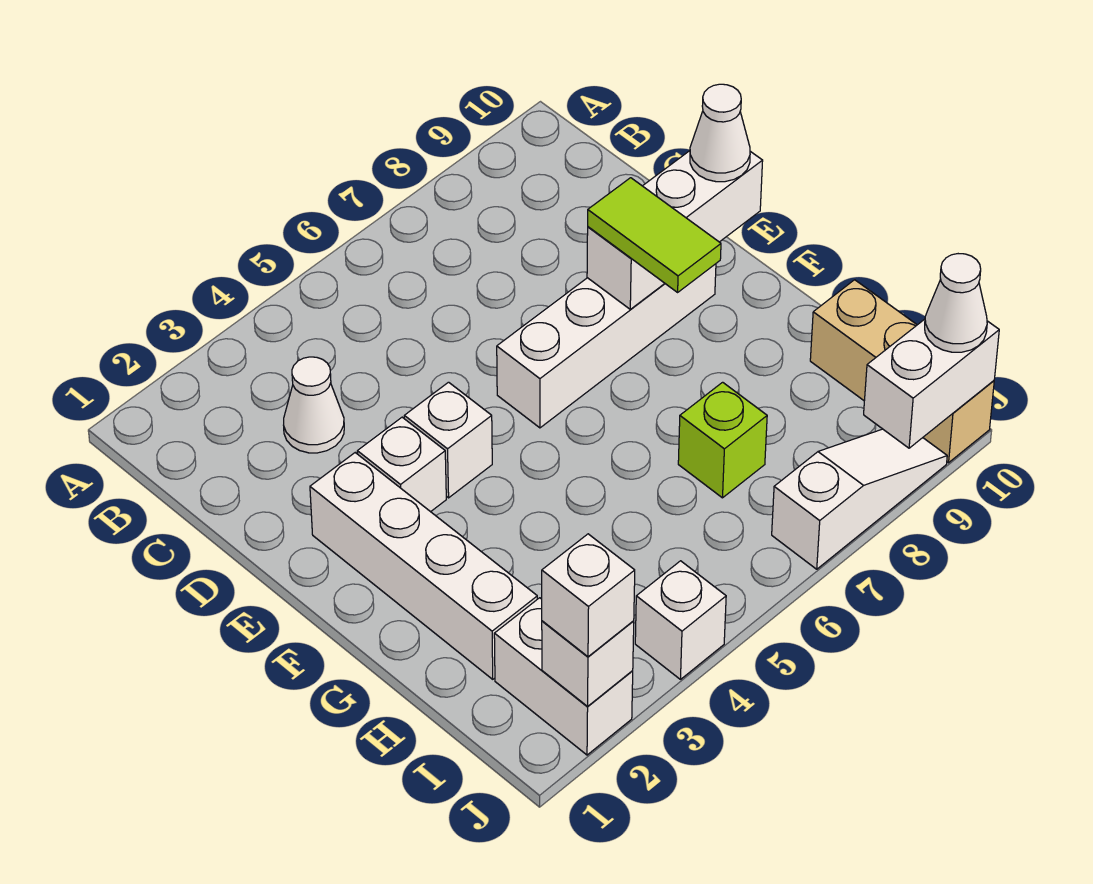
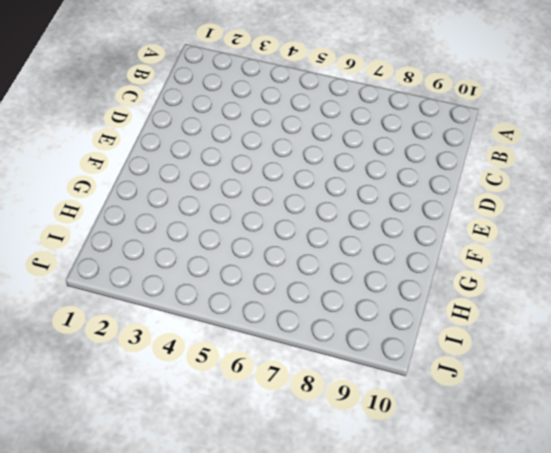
none -> white cone C3 level 1
none -> white brick E2:H2 level 1
none -> white brick E3 level 1

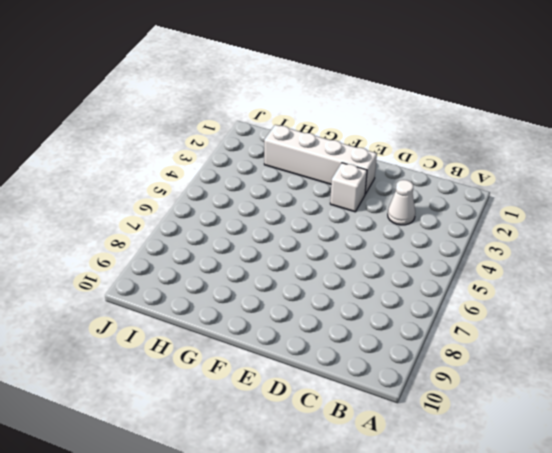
none -> white brick E4 level 1
none -> white brick E6:E9 level 1
none -> lime brick H7 level 1

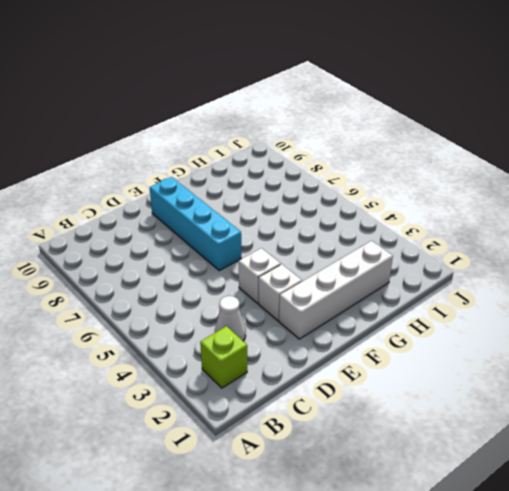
lime brick B2 level 1 -> lime brick H7 level 1
cyan brick E6:E9 level 1 -> white brick E6:E9 level 1
none -> tan brick H10:J10 level 1
none -> white brick I2:J2 level 1
none -> white brick J4 level 1

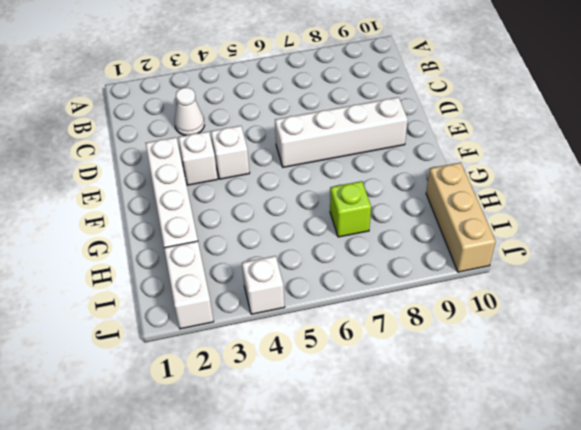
none -> white slope J7:J9 level 1 top 7
none -> white brick E8:E10 level 2
none -> white brick J2 level 2

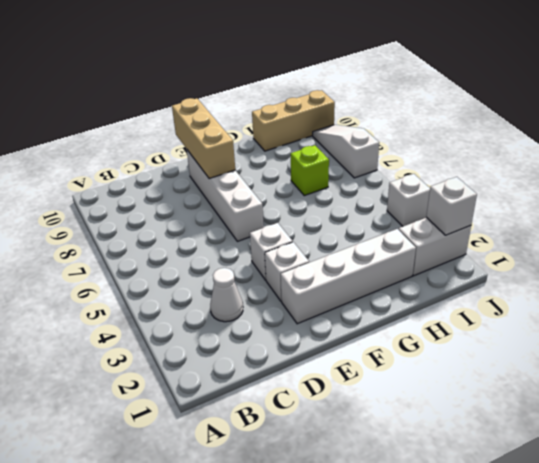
tan brick E8:E10 level 2 -> white brick E8:E10 level 2
none -> white brick J9:J10 level 2
none -> lime tile E8:F8 level 3
none -> white cone E10 level 3

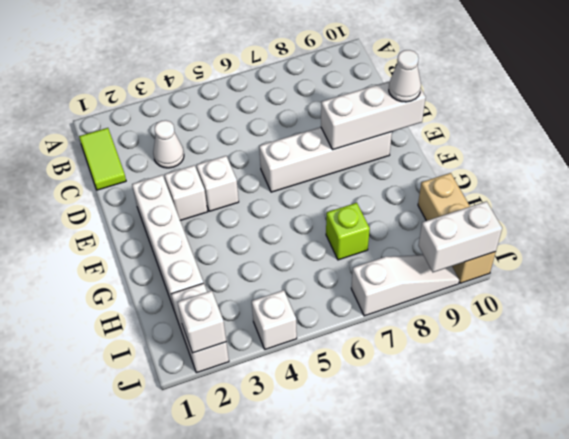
lime tile B1:C1 level 1 -> lime tile E8:F8 level 3
none -> white brick J2 level 3
none -> white cone J10 level 3

